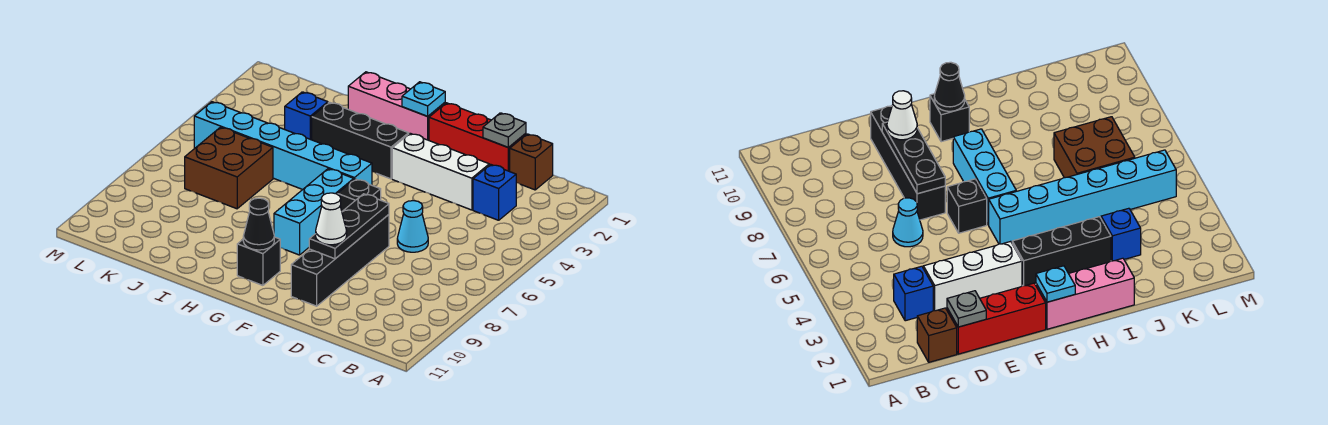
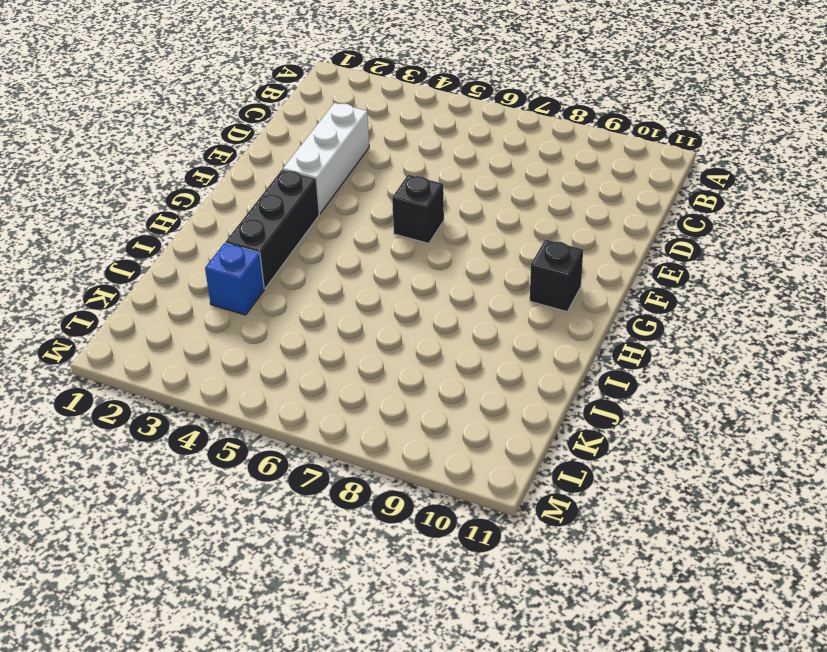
none -> brown brick C1 level 1
none -> blue brick C3 level 1
none -> red brick D1:F1 level 1

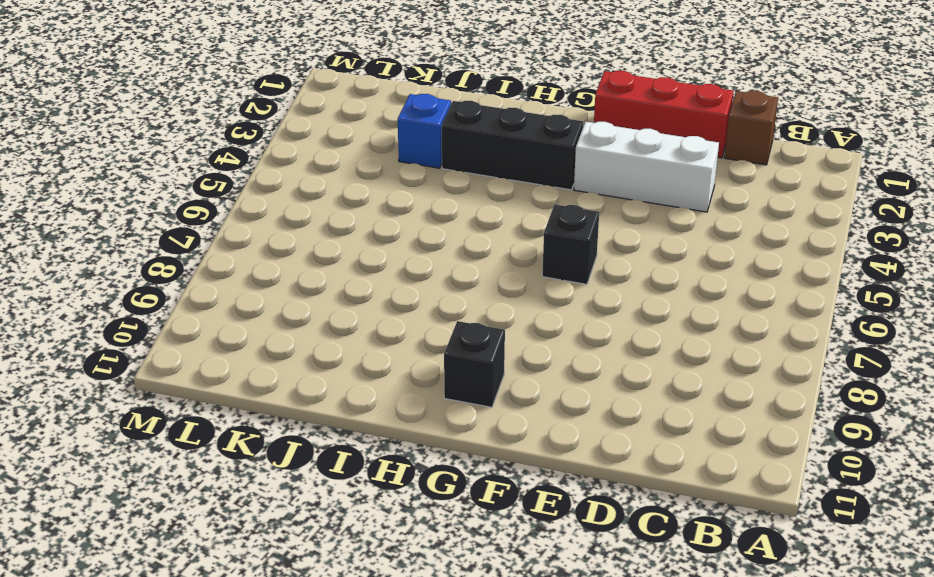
none -> blue brick C3 level 1
none -> cyan cone D6 level 1
none -> black brick E7:E10 level 1

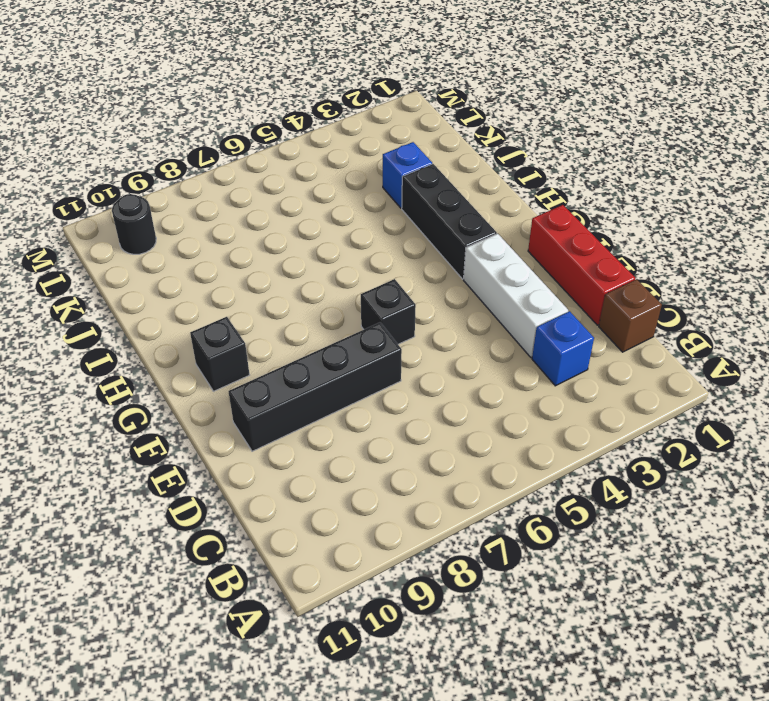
black round brick L10 level 1 -> none
none -> cyan cone D6 level 1
none -> pink brick G1:I1 level 1
none -> cyan brick G5:L5 level 1

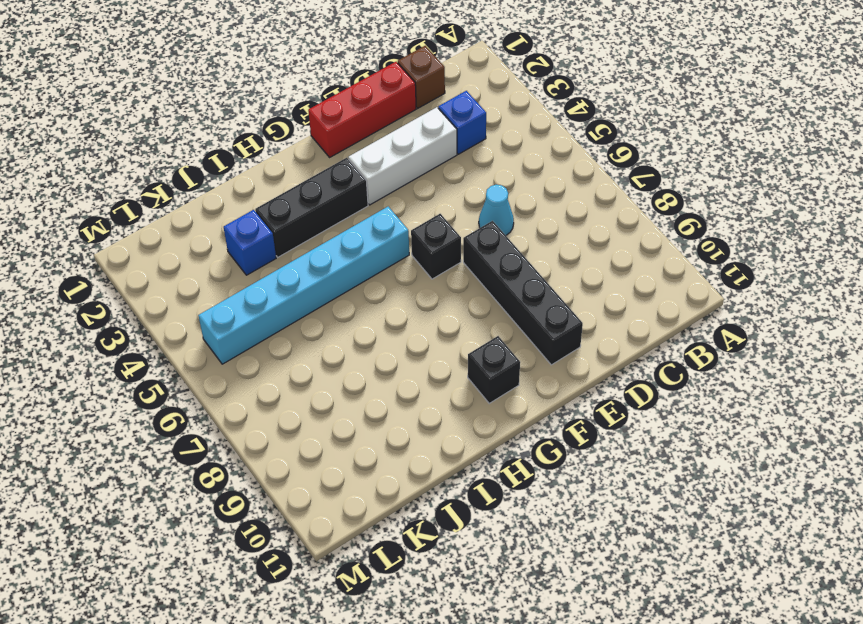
none -> pink brick G1:I1 level 1
none -> cyan brick G6:G8 level 1
none -> brown brick J6:K7 level 1

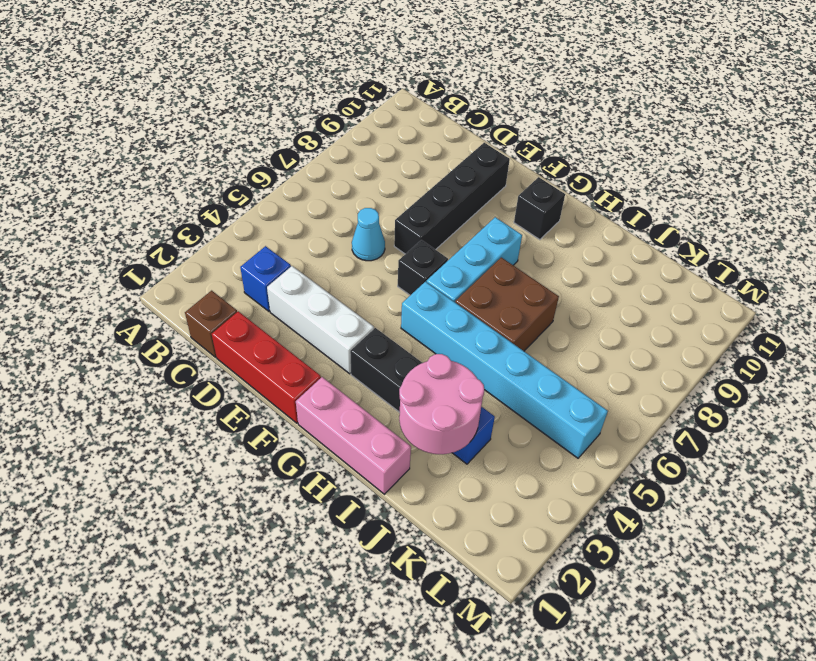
brown brick H6:I7 level 1 -> brown brick J6:K7 level 1
pink round brick I2:J3 level 2 -> none
none -> grey plate D1 level 2
none -> black plate E7:E9 level 2
none -> cyan plate G1 level 2

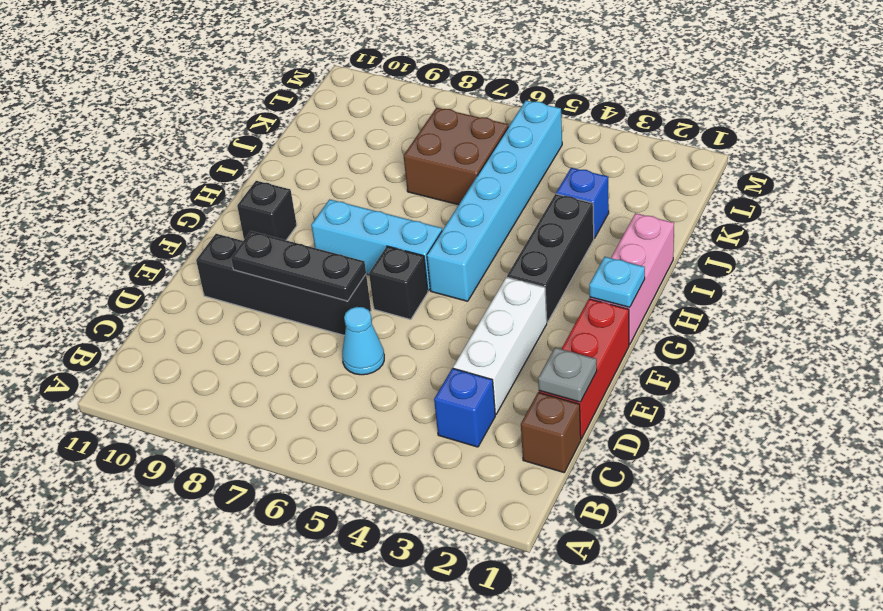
none -> black cone G10 level 2
none -> white cone E9 level 3

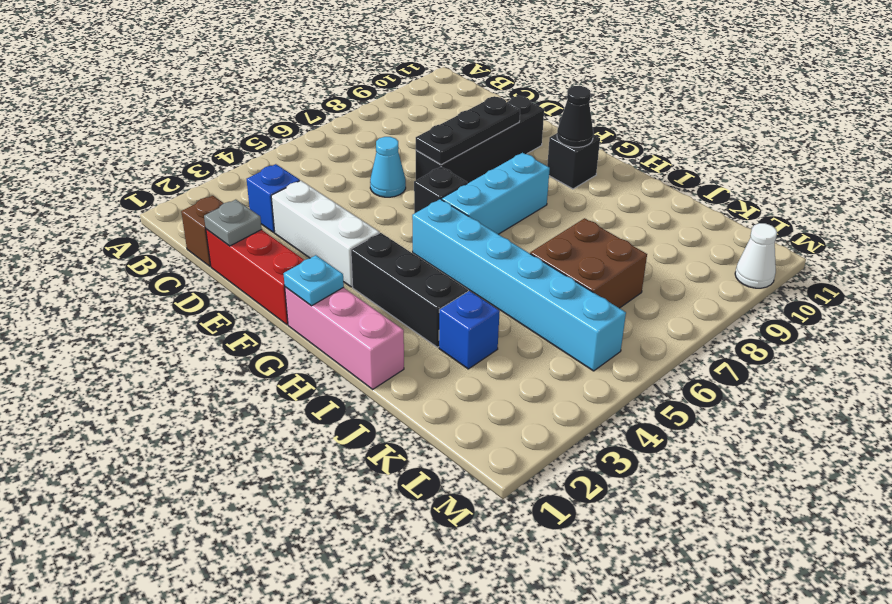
white cone M10 level 1 -> white cone E9 level 3

